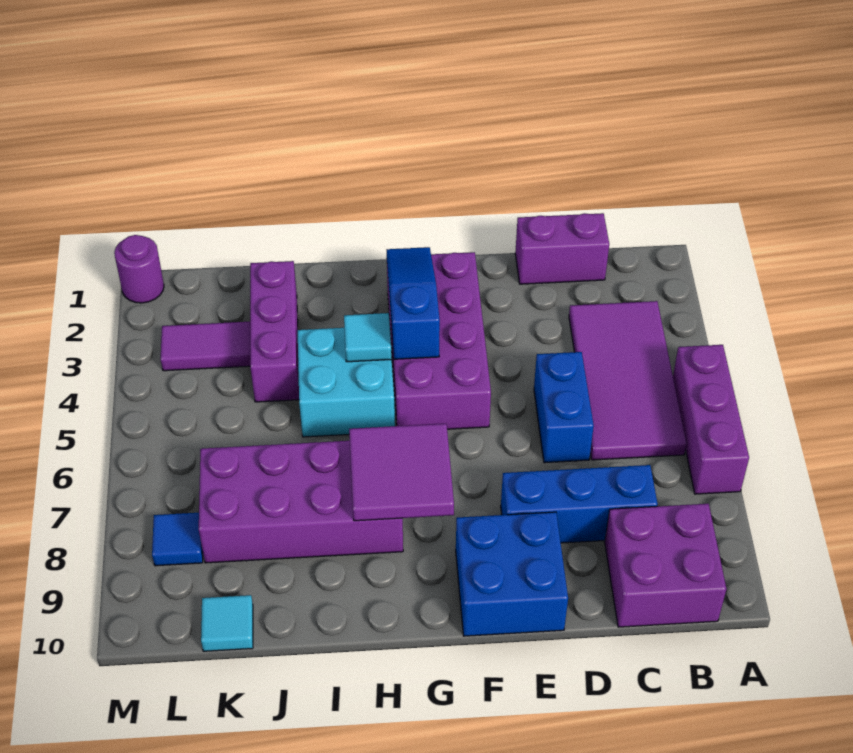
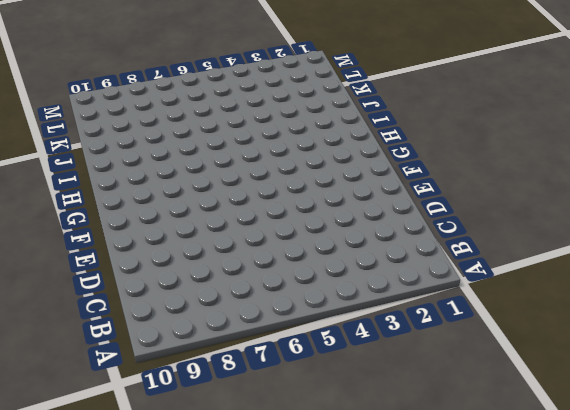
none -> purple brick A5:A7 level 1
none -> purple tile B3:C6 level 1
none -> purple brick B9:C10 level 1

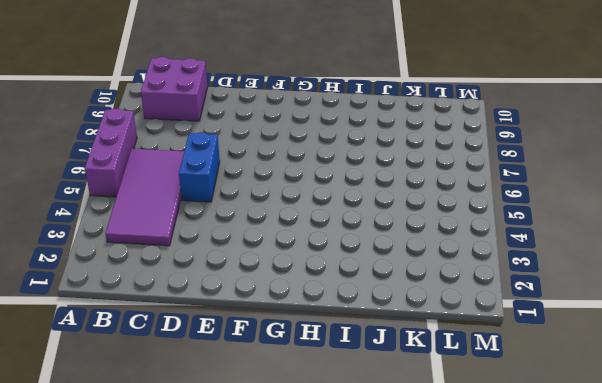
none -> purple brick C1:D1 level 1
none -> blue brick C8:E8 level 1
none -> blue brick E9:F10 level 1

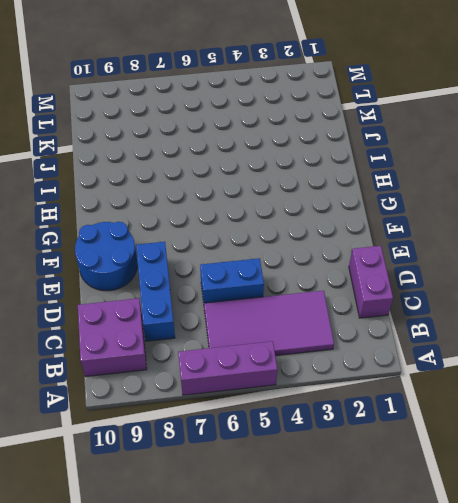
blue round brick E9:F10 level 1 -> blue brick E9:F10 level 1
none -> purple brick F2:G5 level 1
none -> cyan brick H4:I5 level 1
none -> purple brick H7:K8 level 1

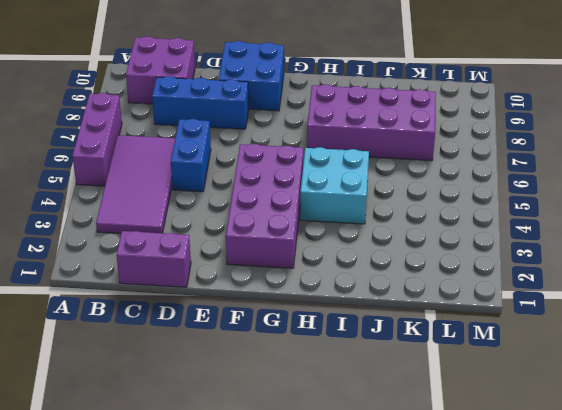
none -> purple brick J2:J4 level 1
none -> purple tile K3:L3 level 1
none -> cyan tile K10 level 1

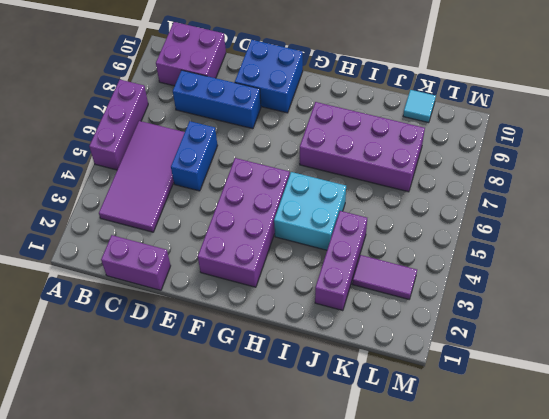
none -> blue tile L8 level 1
none -> purple round brick M1 level 1
none -> blue slope G2:G4 level 2 top 4

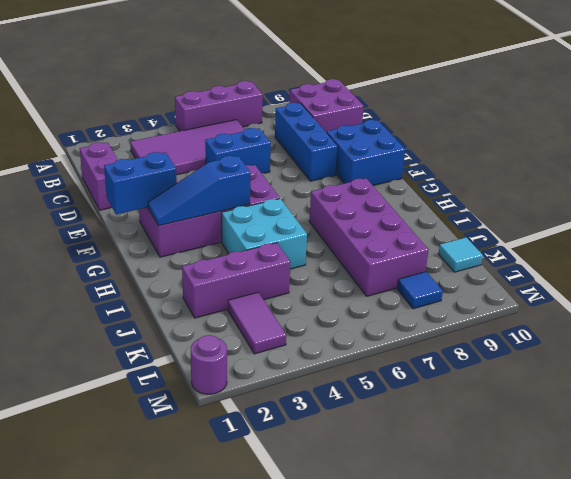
blue brick F1:F2 level 2 -> none
none -> purple tile G7:H8 level 2
none -> cyan tile H4 level 2

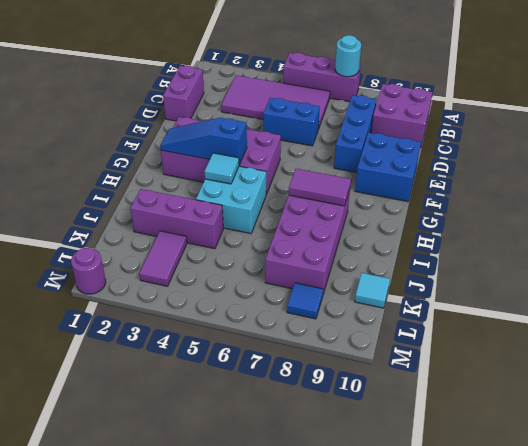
cyan round brick A7 level 2 -> none
purple tile H7:H8 level 2 -> purple tile G7:H8 level 2

